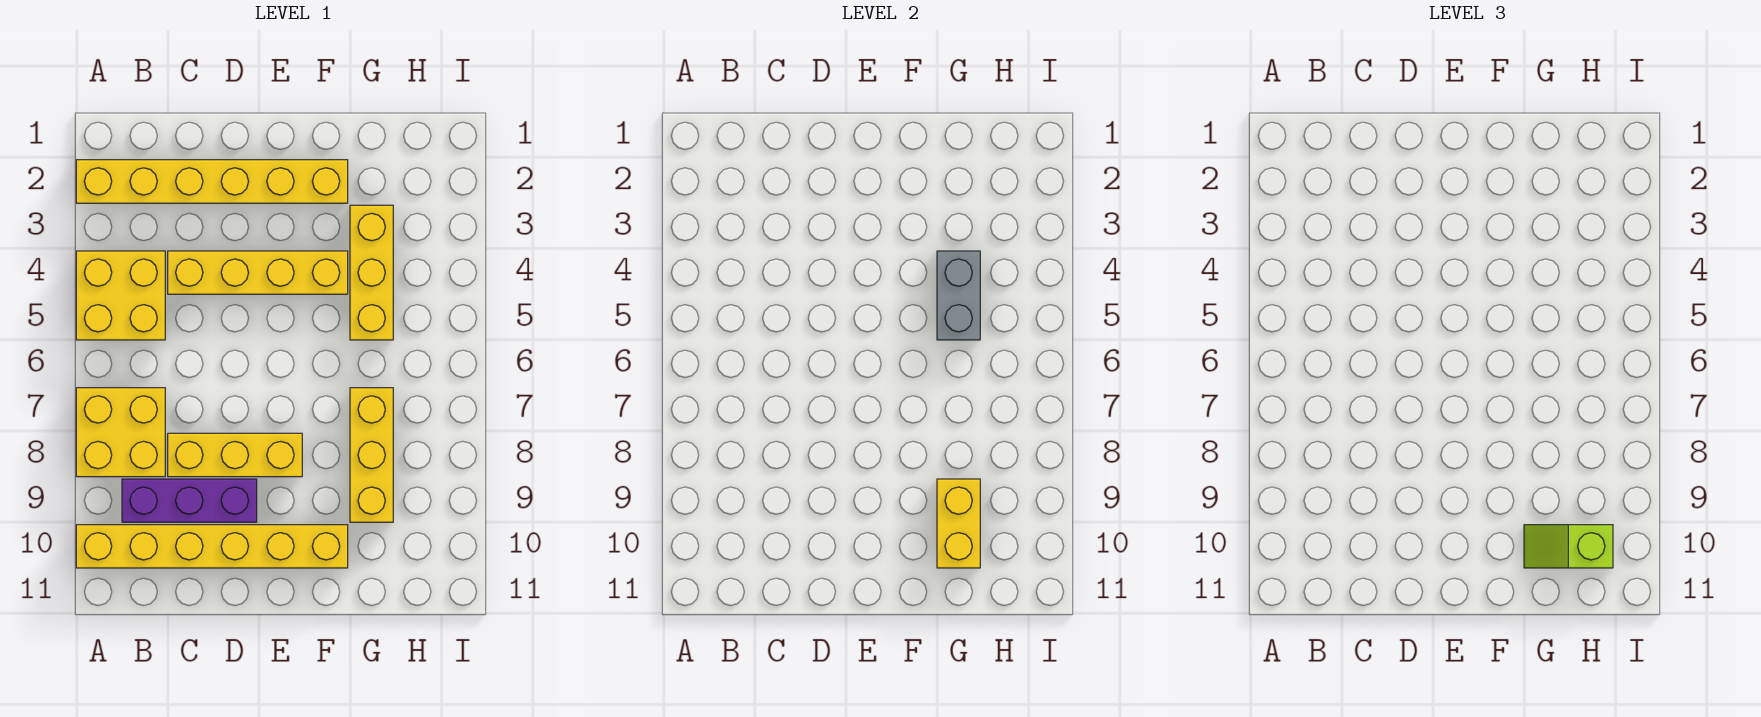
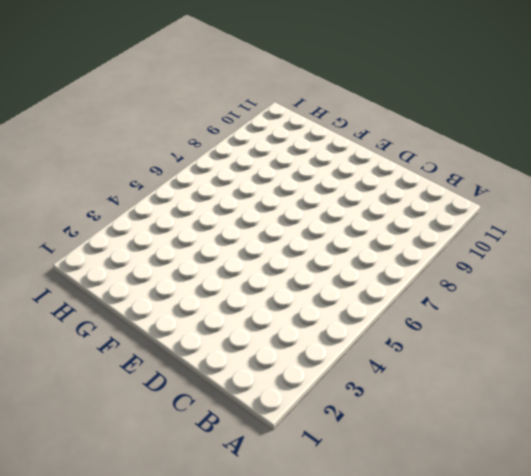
none -> yellow brick A2:F2 level 1
none -> yellow brick A4:B5 level 1
none -> yellow brick A7:B8 level 1

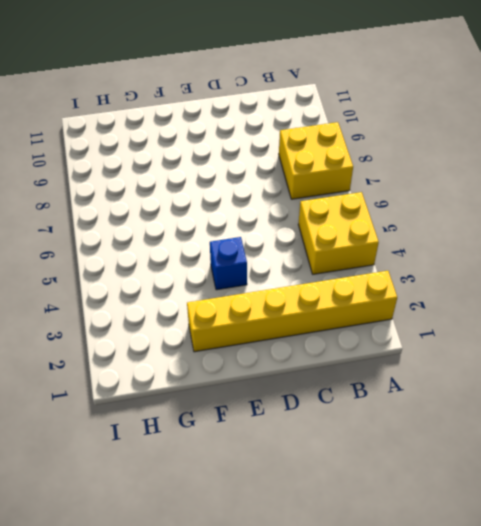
blue brick E4 level 1 -> yellow brick C4:F4 level 1
none -> yellow brick A10:F10 level 1
none -> purple brick B9:D9 level 1
none -> yellow brick C8:E8 level 1

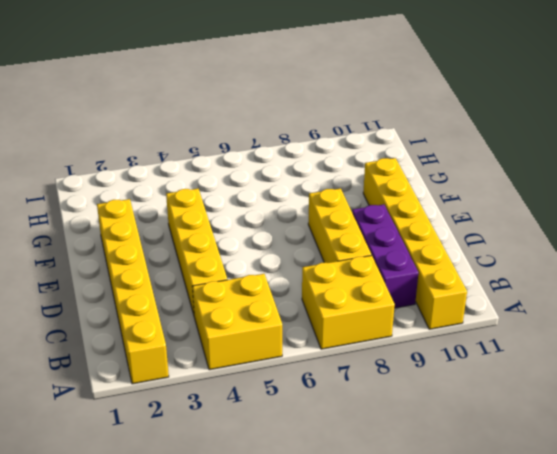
none -> yellow brick G3:G5 level 1
none -> yellow brick G7:G9 level 1
none -> grey brick G4:G5 level 2

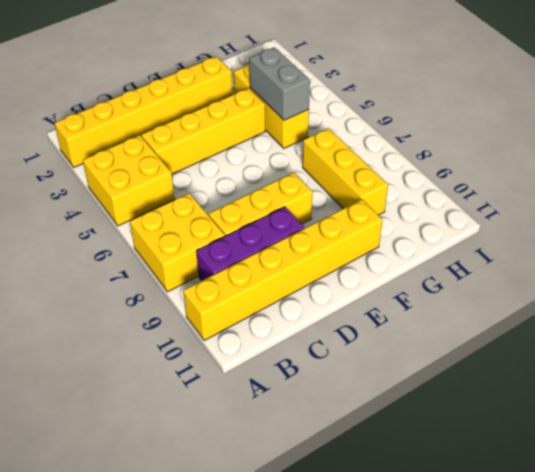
none -> yellow brick G9:G10 level 2
none -> lime slope G10:H10 level 3 top H

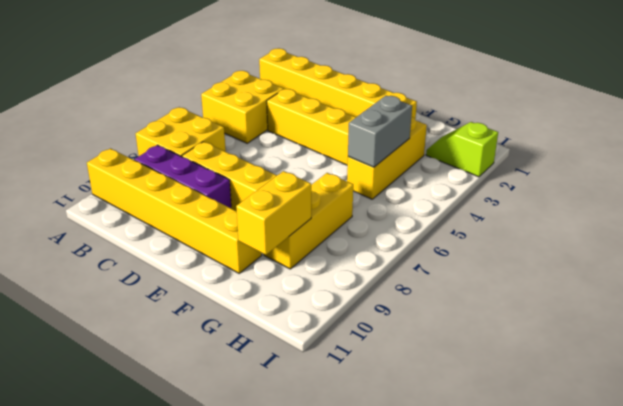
lime slope H2:I2 level 1 top I -> lime slope G10:H10 level 3 top H

